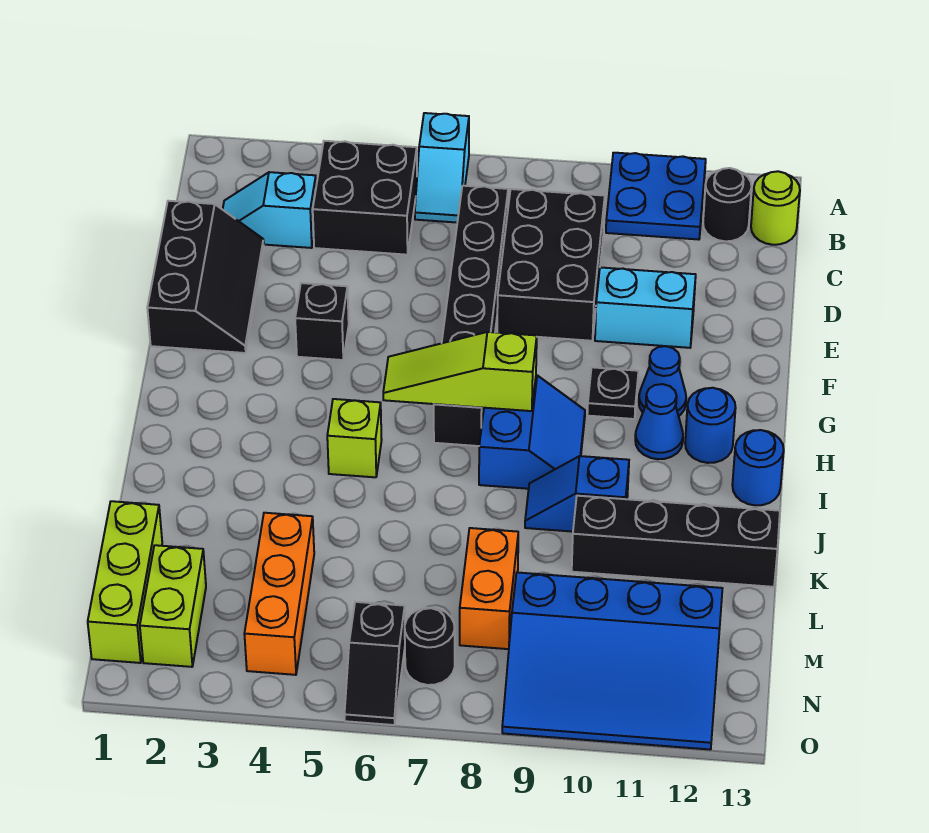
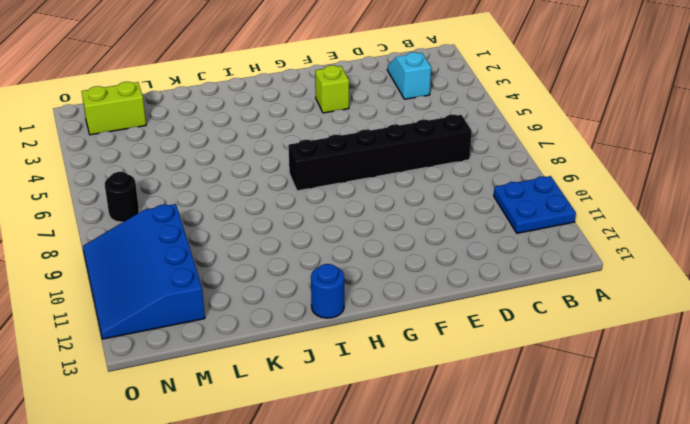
lime brick F3 level 1 -> lime brick I5 level 1
none -> cyan slope A6:B6 level 1 top A
none -> black brick B4:C5 level 1
none -> black round brick B12 level 1

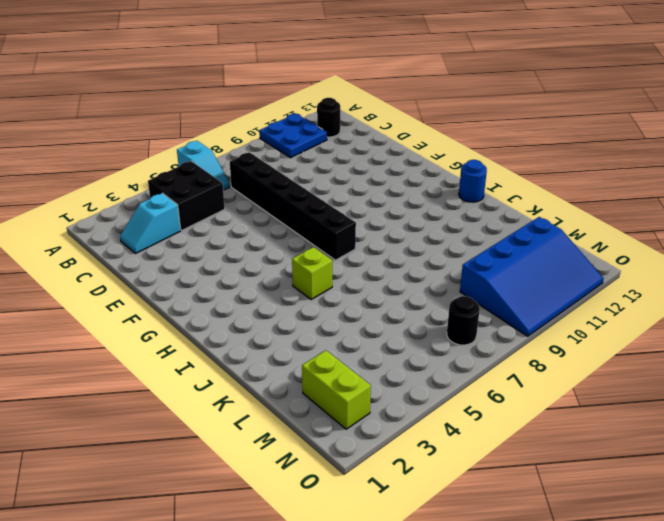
none -> lime round brick B13 level 1
none -> black brick C8:E9 level 1
none -> black slope D1:F2 level 1 top 1

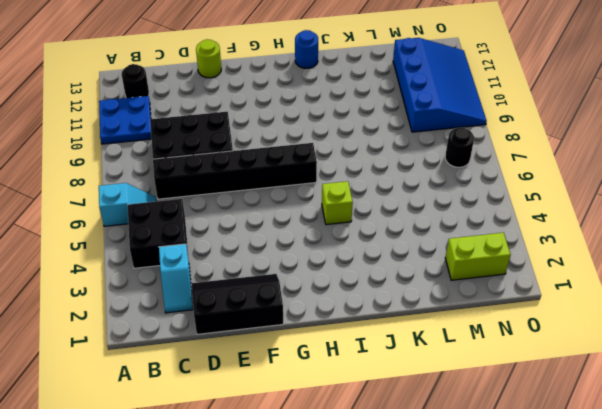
lime round brick E13 level 1 -> lime round brick B13 level 1
none -> cyan brick E10:E11 level 1
none -> black brick F4 level 1
none -> black plate G10 level 1

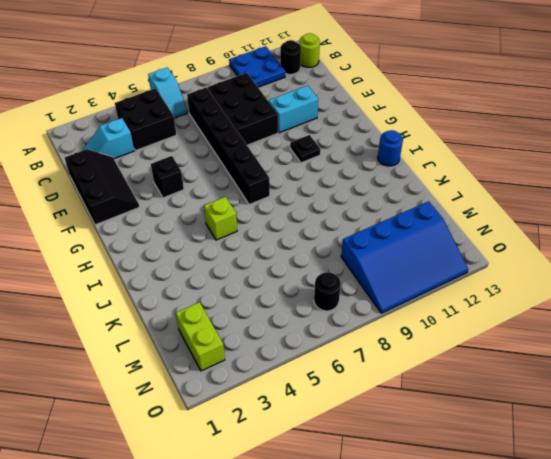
none -> blue cone G11 level 1
none -> blue slope H8:I9 level 1 top 8
none -> blue cone H11 level 1

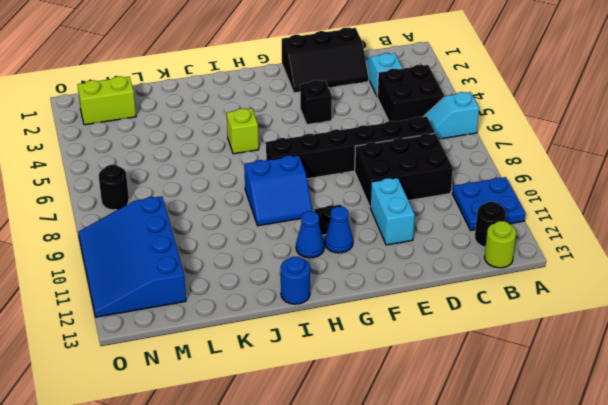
none -> blue round brick H12 level 1
none -> blue slope J9:J10 level 1 top 10
none -> black brick K10:K13 level 1

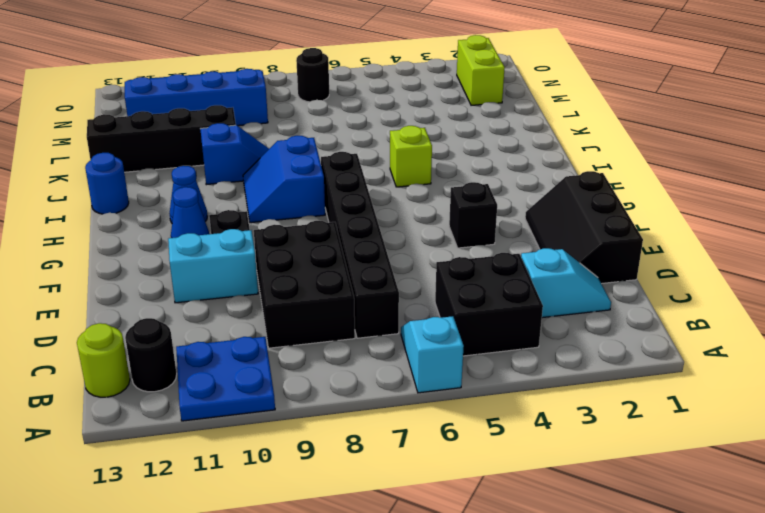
none -> blue round brick H12 level 1
none -> lime brick L1:N1 level 1
none -> orange brick L4:N4 level 1

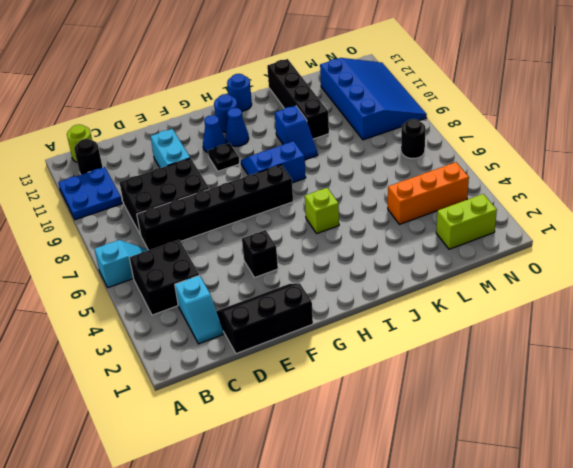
none -> lime brick L1:N1 level 1
none -> orange brick L8:M8 level 1
none -> black slope N6:O6 level 1 top N

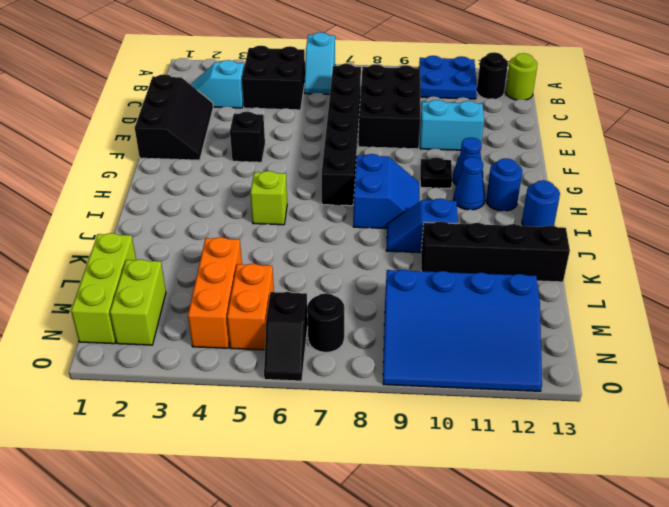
orange brick M5:N5 level 1 -> orange brick L8:M8 level 1
none -> lime slope H6:H8 level 2 top 8

